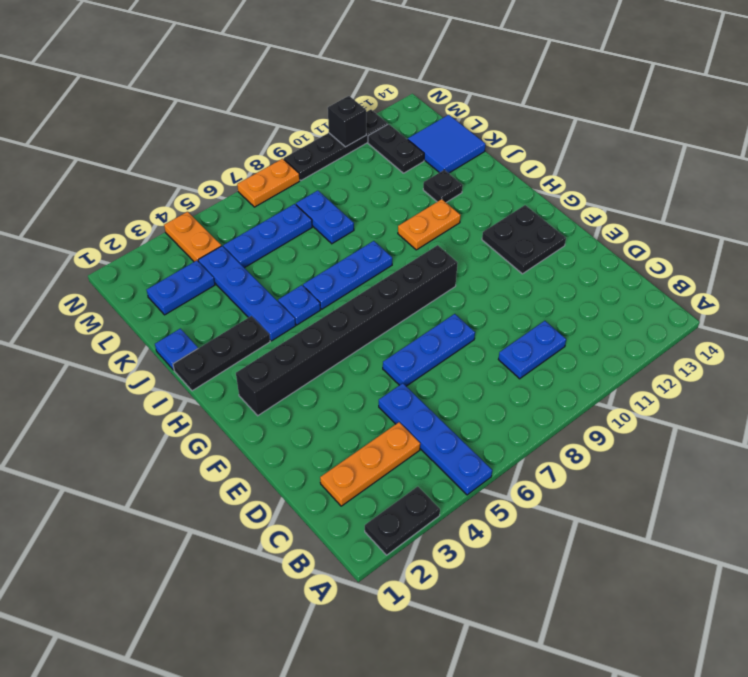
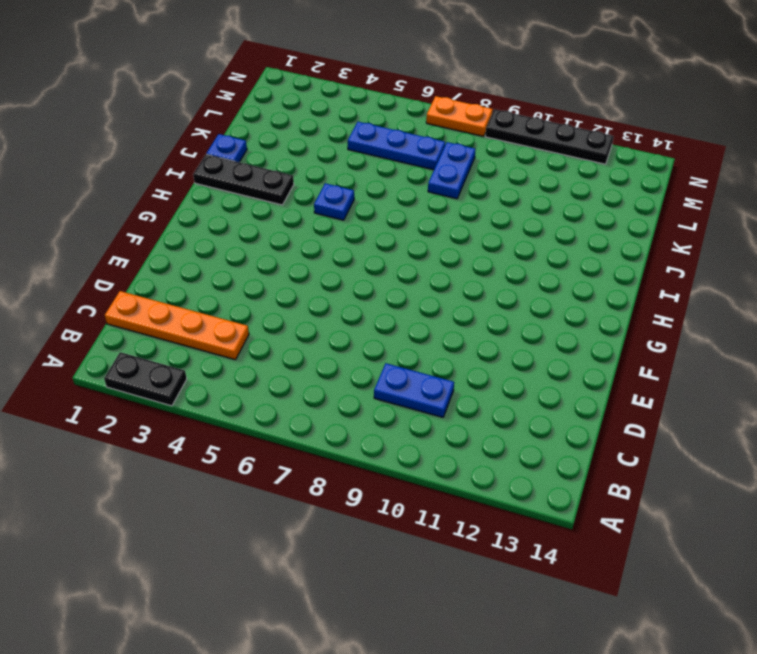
orange plate C1:C4 level 1 -> orange plate C2:C4 level 1
none -> blue plate A5:D5 level 1
none -> blue plate E6:E8 level 1
none -> black plate F12:G13 level 1

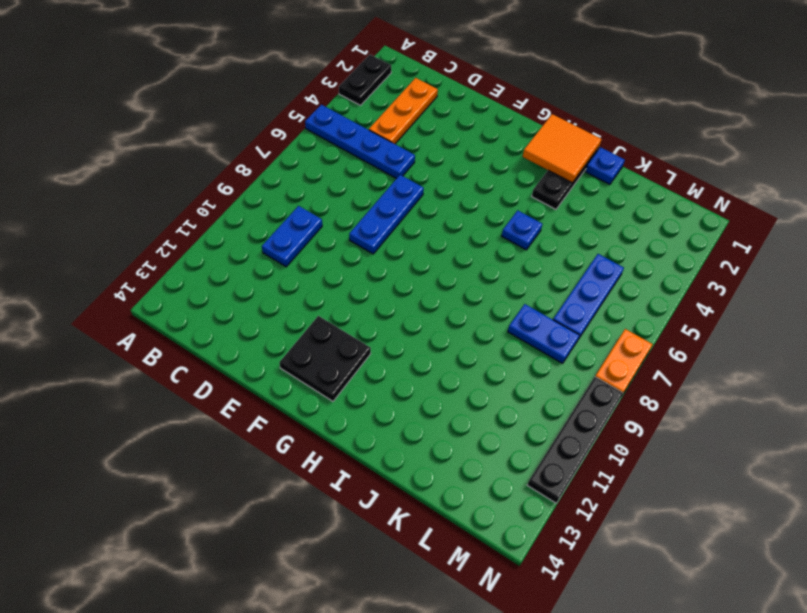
orange tile H1:I2 level 2 -> none
none -> black brick G2:G9 level 1
none -> blue plate I4:L4 level 1
none -> blue plate I6:I8 level 1

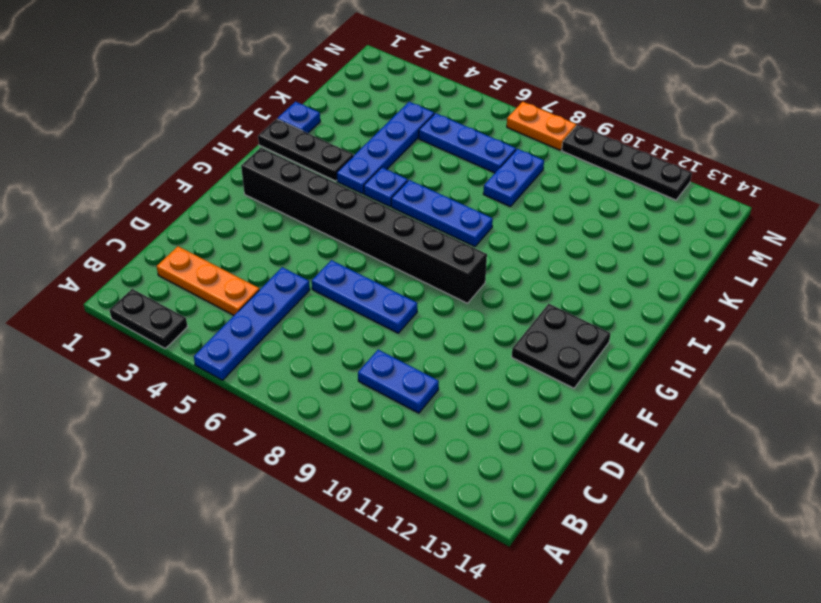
none -> orange plate I10:I11 level 1
none -> black plate J12 level 1
none -> blue tile K13:L14 level 1

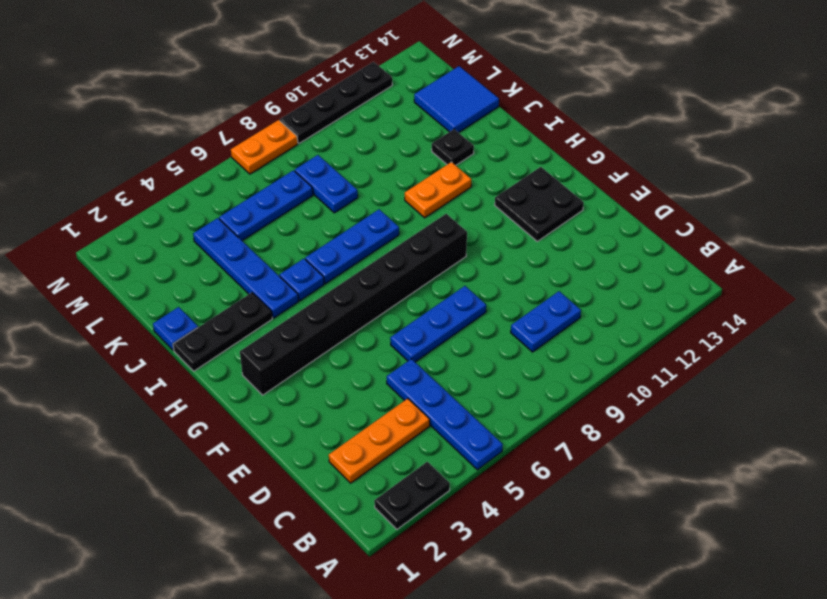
none -> blue plate L2:L3 level 1
none -> black plate L12:M12 level 1
none -> orange plate M4:N4 level 1

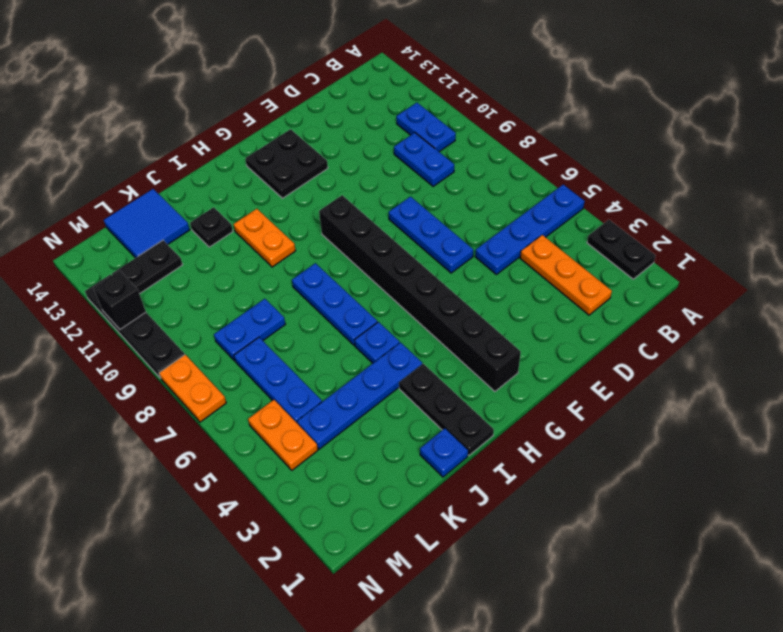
blue plate B10:B11 level 1 -> blue plate L2:L3 level 1
orange plate M4:M5 level 1 -> orange plate M4:N4 level 1

